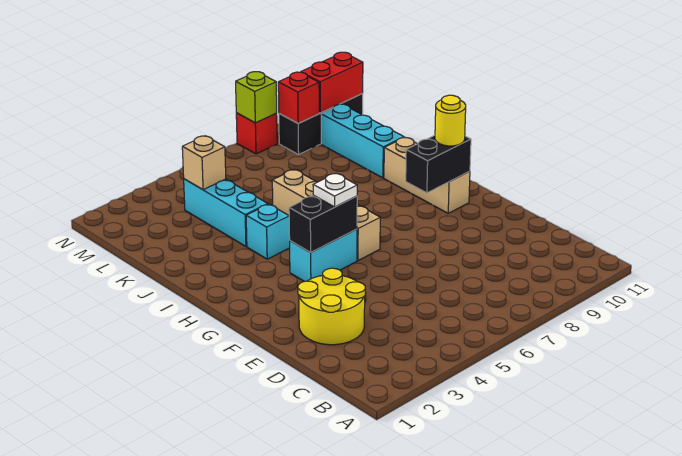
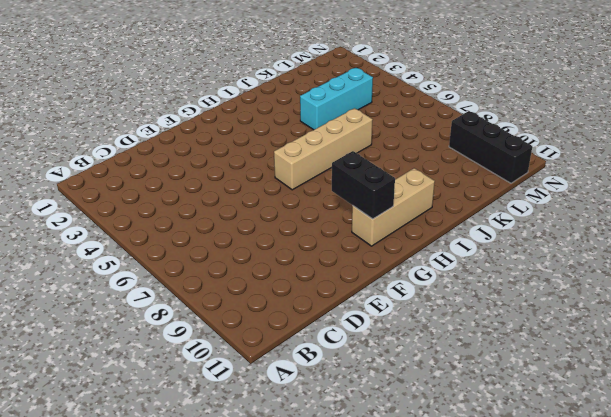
none -> yellow round brick D2:E3 level 1
none -> cyan brick G4:G5 level 1
none -> cyan brick I4 level 1

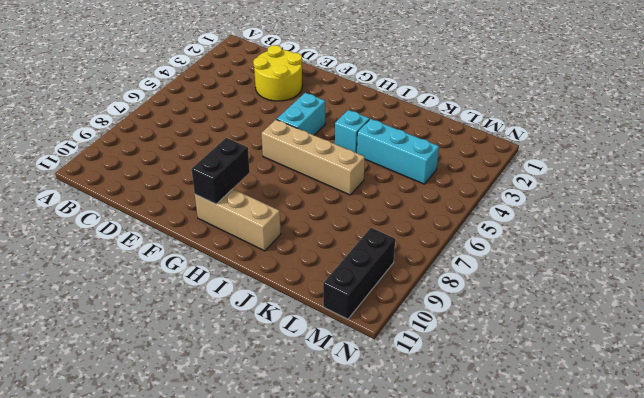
none -> cyan brick J10:L10 level 1
none -> red brick N8 level 1
none -> black brick G4:G5 level 2

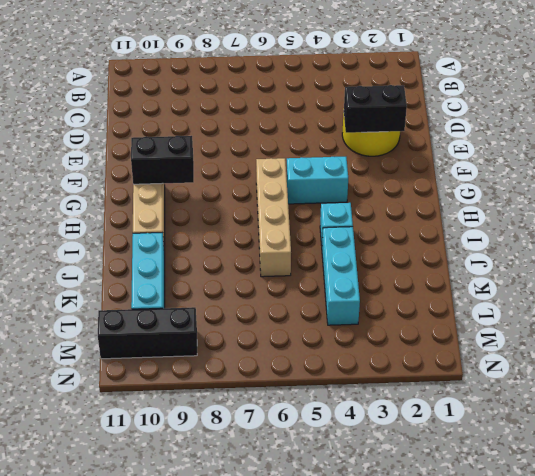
black brick E2:E3 level 2 -> black brick G4:G5 level 2
none -> red brick N8 level 1
none -> tan brick L4 level 2
none -> red brick M9 level 2

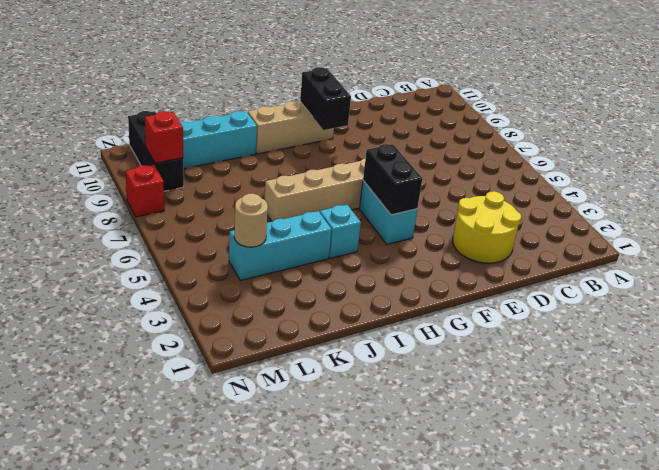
tan round brick L4 level 2 -> tan brick L4 level 2
none -> red brick M10:M11 level 2
none -> lime brick N8 level 2
none -> white plate G5 level 3

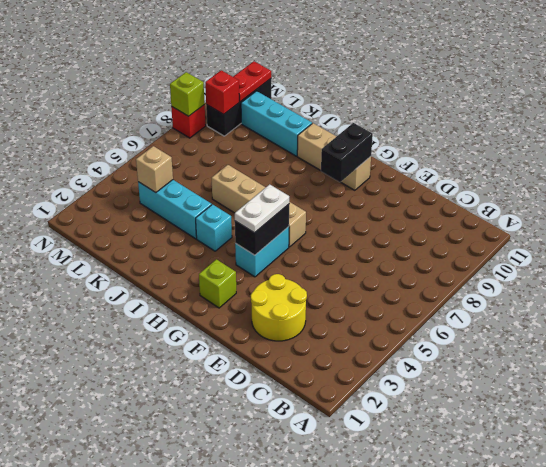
lime brick G2 level 1 -> none
white plate G4:G5 level 3 -> white plate G5 level 3
red plate M10:M11 level 2 -> red brick M10:M11 level 2
none -> yellow round brick G10 level 3

